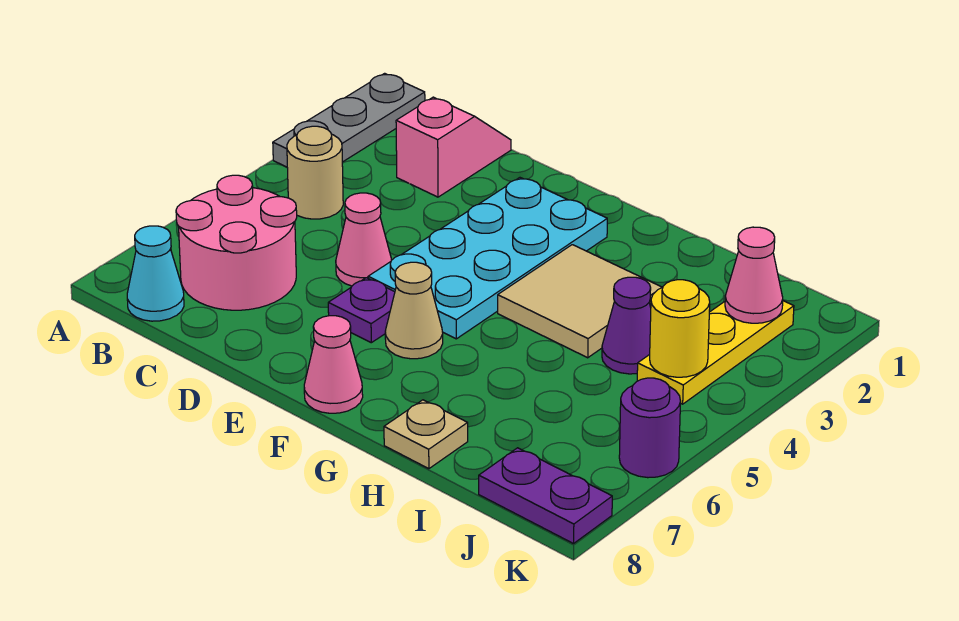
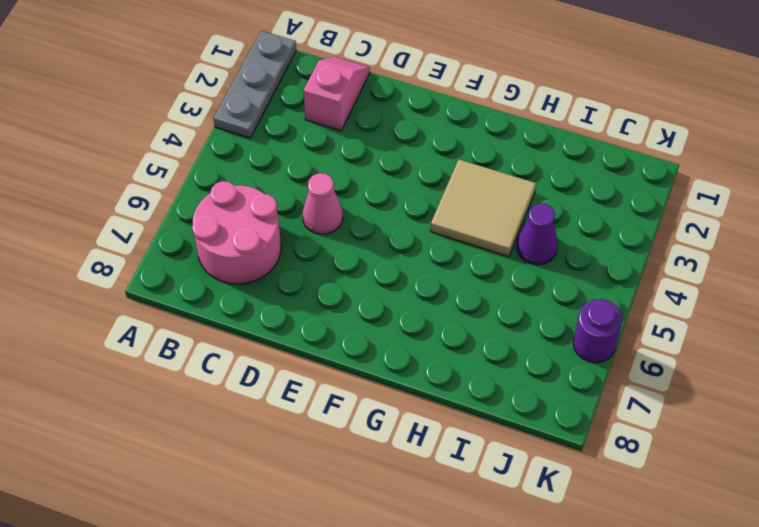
none -> tan round brick B4 level 1
none -> cyan cone B8 level 1
none -> cyan plate E2:F5 level 1

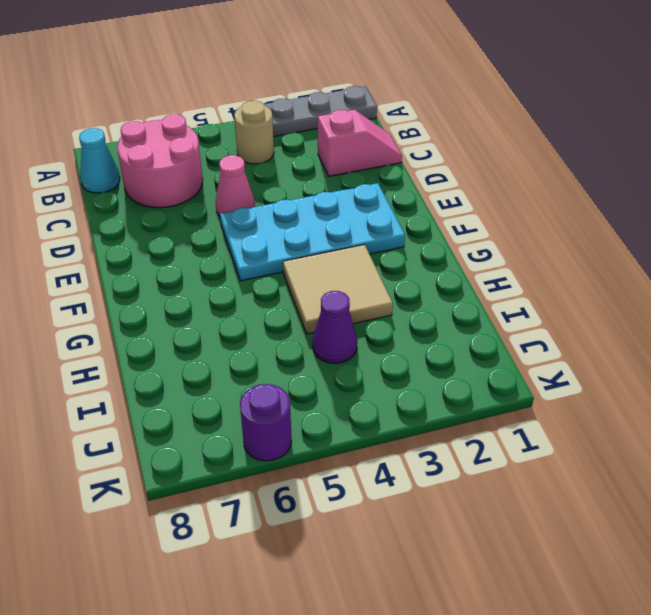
none -> purple plate E6 level 1
none -> tan cone F6 level 1
none -> pink cone F8 level 1

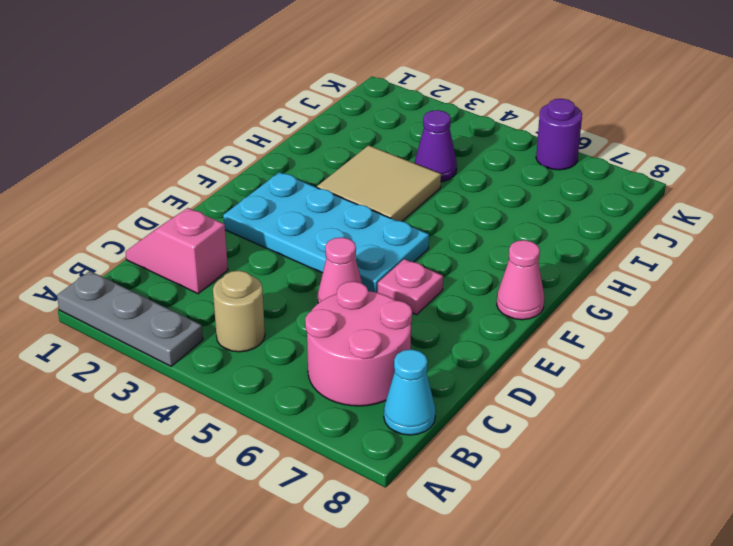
pink plate E6 level 1 -> purple plate E6 level 1
none -> tan cone F6 level 1
none -> tan plate H8 level 1
none -> yellow plate J2:J4 level 1

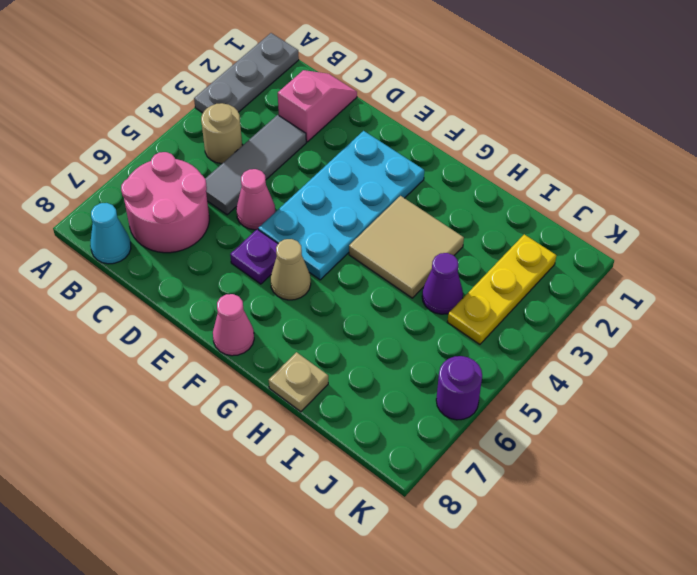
grey tile C3:C5 level 1 -> none
none -> purple plate J8:K8 level 1
none -> pink cone J2 level 2
none -> yellow round brick J4 level 2

